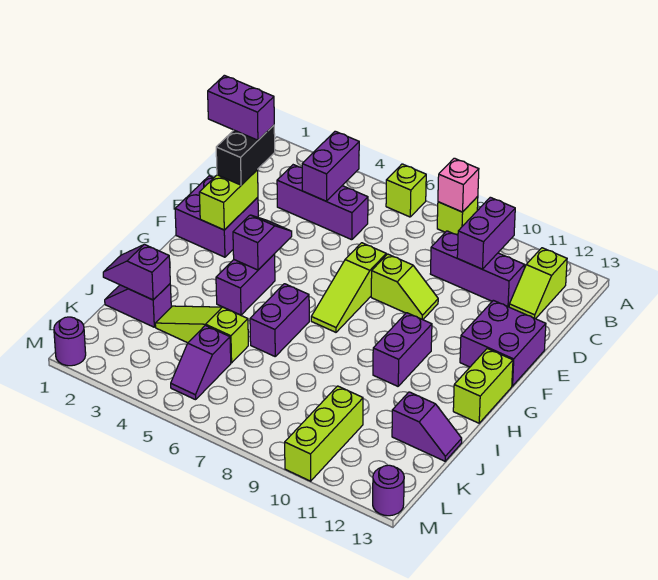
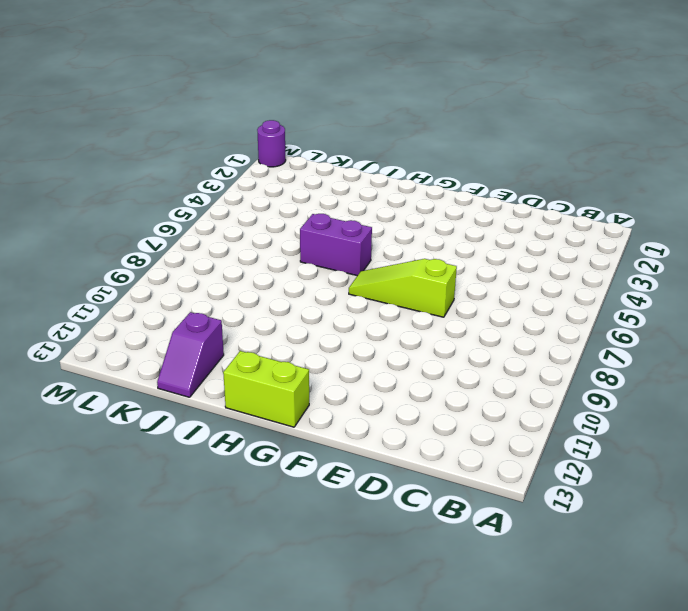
none -> lime brick A6 level 1
none -> lime brick A8 level 1
none -> lime slope B12:C12 level 1 top B

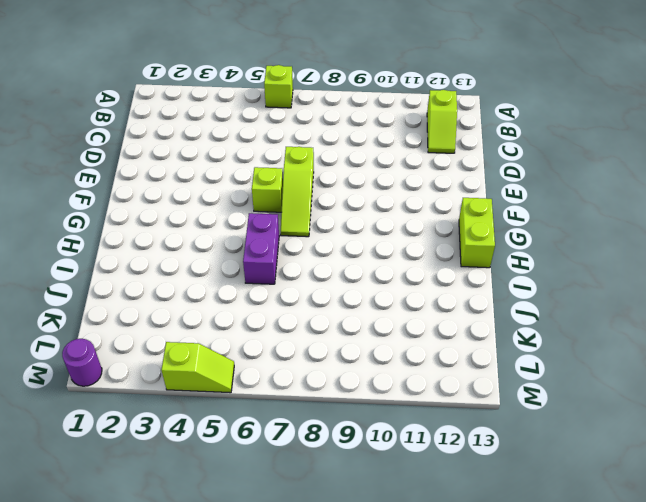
lime brick F6 level 1 -> lime brick A8 level 1
lime slope M4:M5 level 1 top 4 -> lime slope E8:E9 level 1 top 8
none -> purple brick C3:C5 level 1
none -> purple brick C9:C11 level 1
none -> purple brick E1:F2 level 1

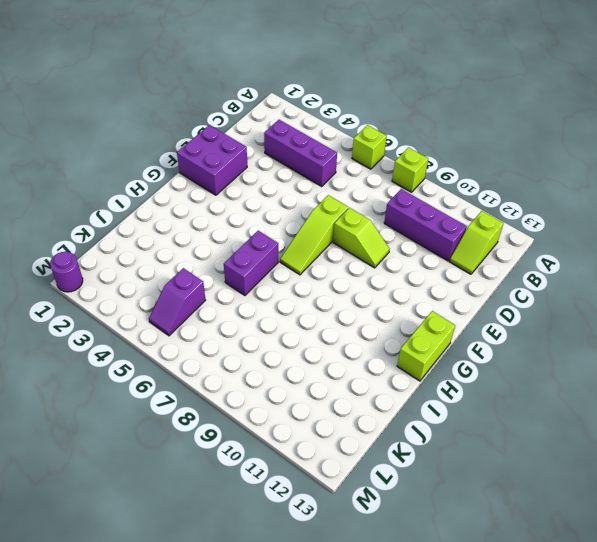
none -> purple brick E12:F13 level 1
none -> purple brick G4:H4 level 1
none -> purple brick G10:H10 level 1

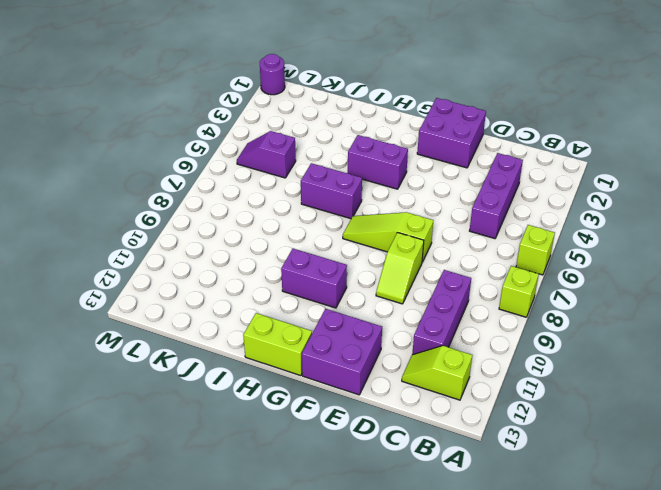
none -> purple slope J1:J2 level 1 top 2
none -> lime slope J3:J5 level 1 top 5
none -> purple slope J12:J13 level 1 top 12

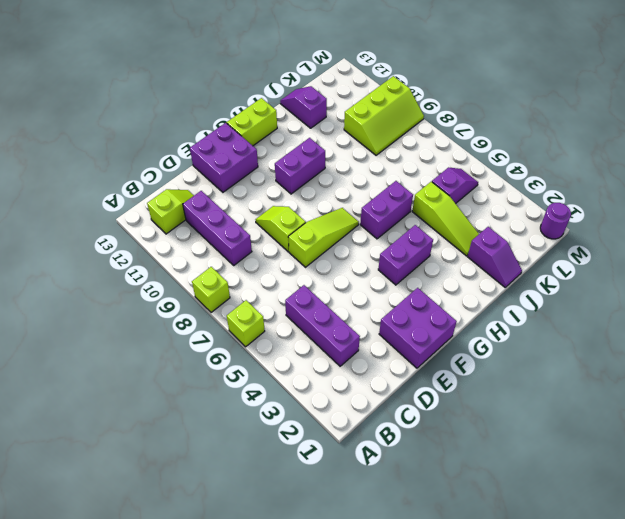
lime slope K9:M10 level 1 top 10 -> lime brick K10:M10 level 1
none -> purple round brick M13 level 1
none -> pink brick A8 level 2
none -> purple brick B4:C4 level 2

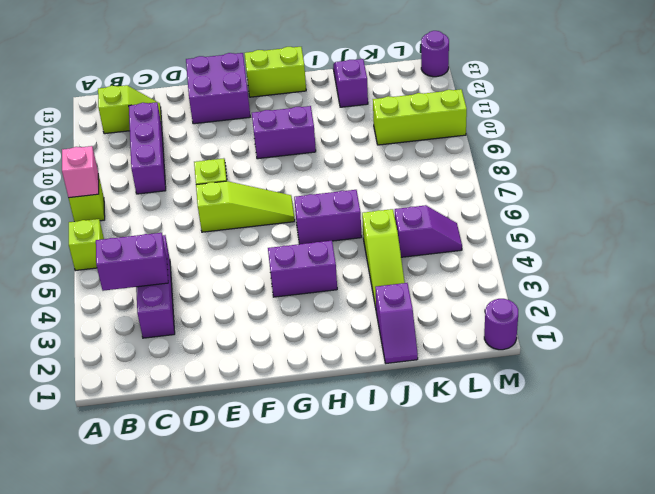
none -> purple brick E1:F2 level 1
none -> purple brick B10:C10 level 2
none -> lime brick E2:F2 level 2

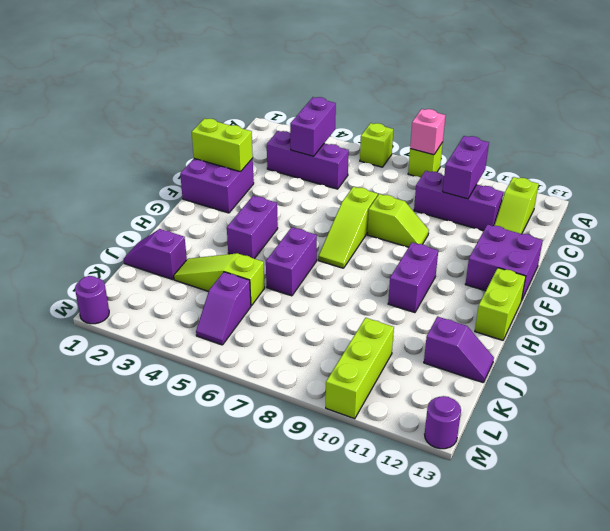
lime brick E1:E2 level 2 -> lime brick E2:F2 level 2
none -> purple slope F4:G4 level 2 top G
none -> purple slope J1:J2 level 2 top 2
none -> black brick D2:E2 level 3

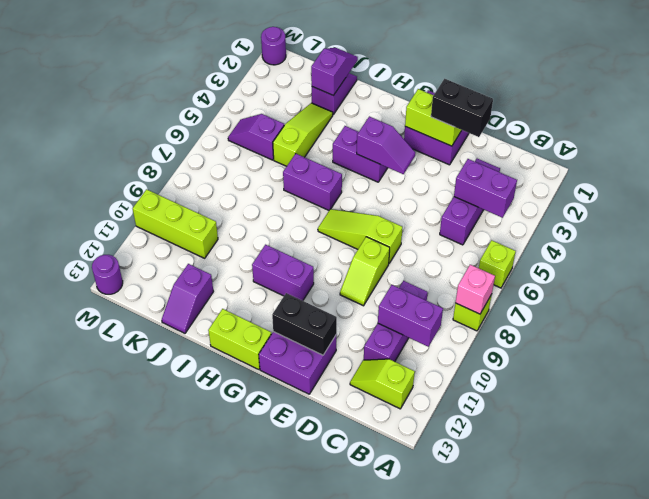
black brick E12:F12 level 2 -> none
none -> purple brick D1:D2 level 4

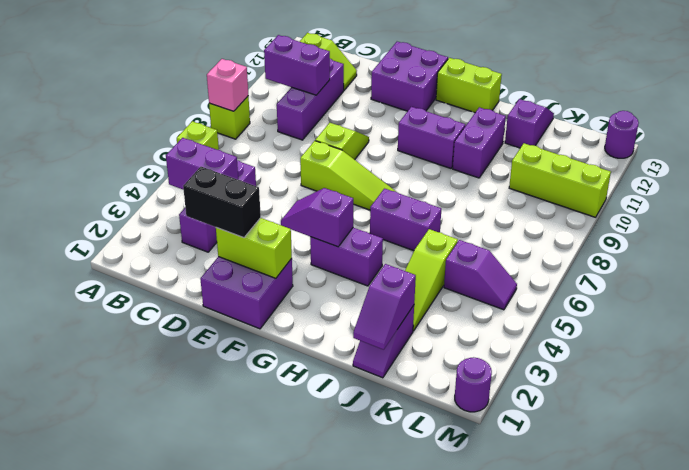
purple brick I10:I11 level 1 -> purple brick D1:D2 level 4

